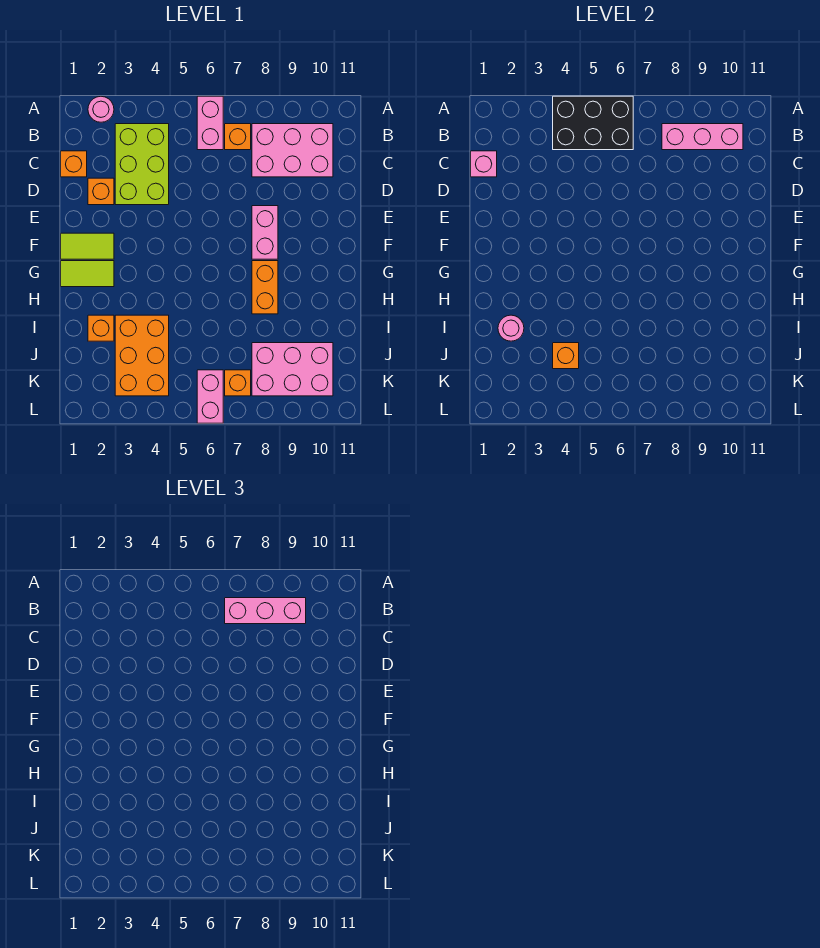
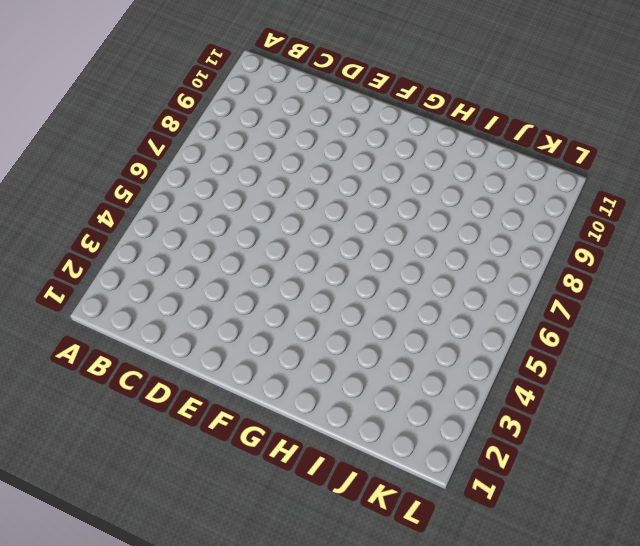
none -> pink round brick A2 level 1
none -> pink brick A6:B6 level 1
none -> lime brick B3:D4 level 1

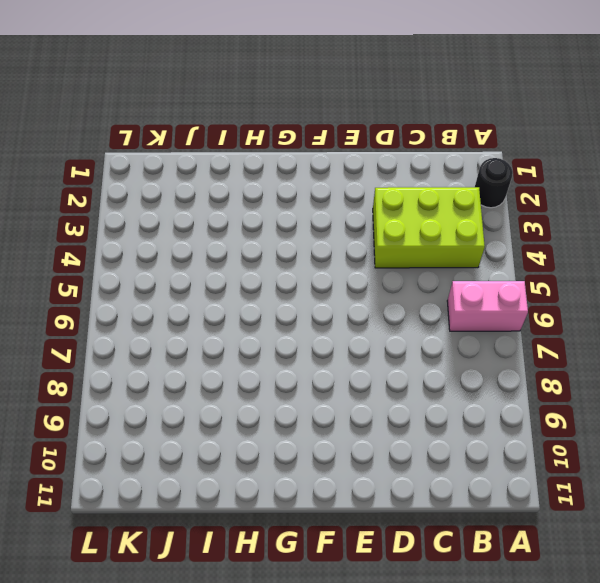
black round brick A2 level 1 -> pink round brick A2 level 1
none -> orange brick B7 level 1
none -> pink brick B8:C10 level 1
none -> orange brick C1 level 1

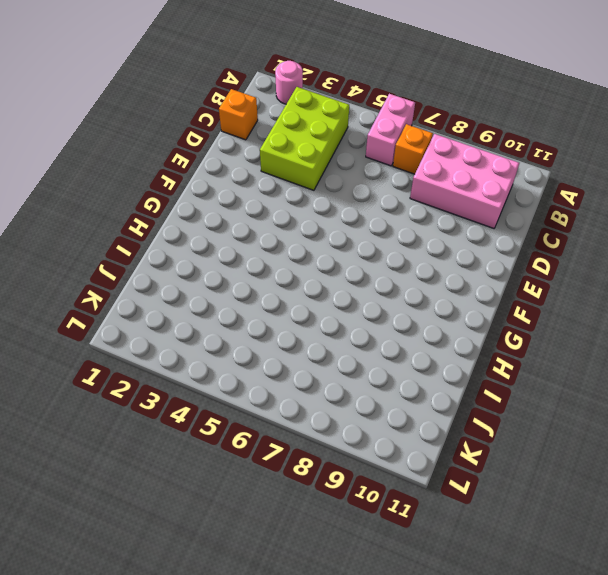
none -> orange brick D2 level 1
none -> pink brick E8:F8 level 1
none -> lime tile F1:F2 level 1

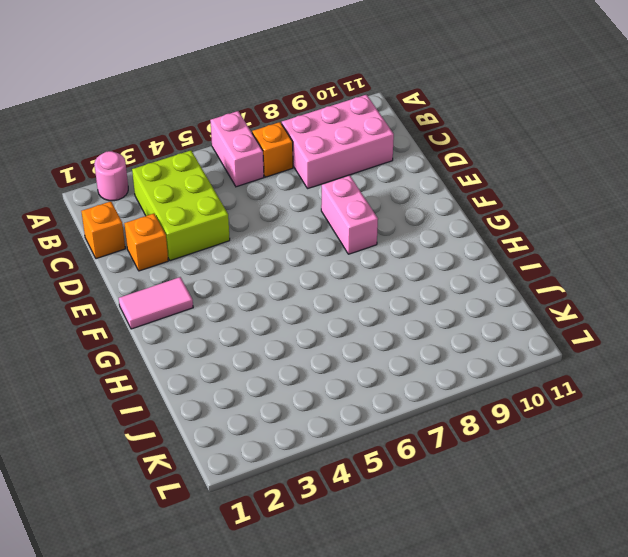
pink tile F1:F2 level 1 -> lime tile F1:F2 level 1
none -> lime tile G1:G2 level 1
none -> orange brick G8:H8 level 1
none -> orange brick I2 level 1

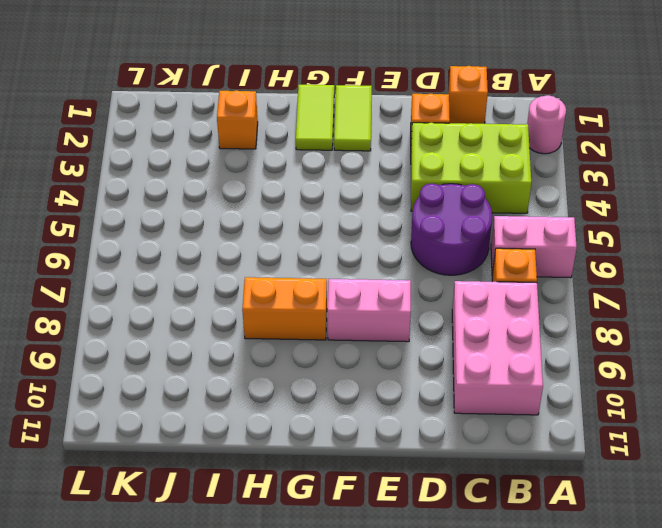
purple round brick C5:D6 level 1 -> none
none -> orange brick I3:K4 level 1
none -> pink brick J8:K10 level 1
none -> pink brick K6:L6 level 1

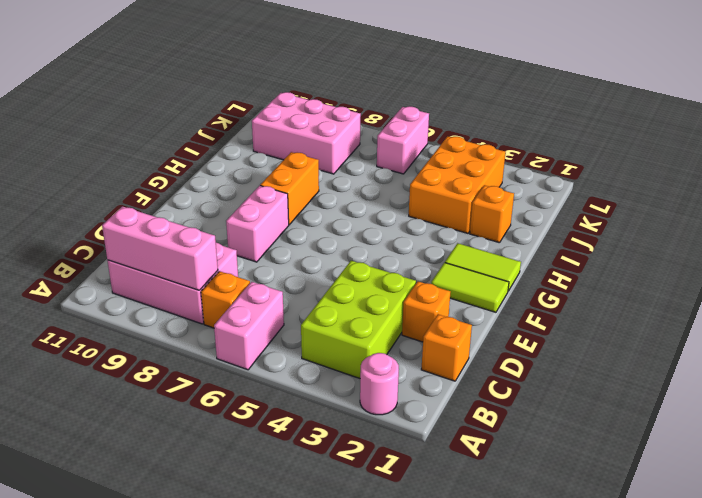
none -> orange brick K7 level 1
none -> black brick A4:B6 level 2
none -> pink brick C1 level 2

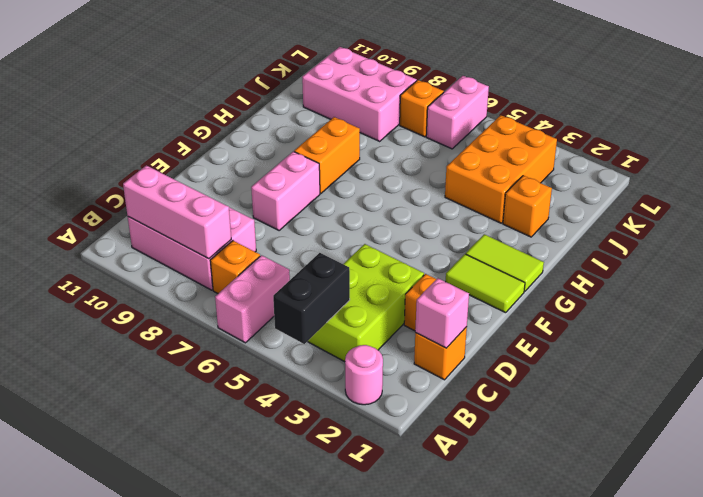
black brick A4:B4 level 2 -> black brick A4:B6 level 2
none -> pink round brick I2 level 2
none -> orange brick J4 level 2
none -> pink brick B7:B9 level 3

